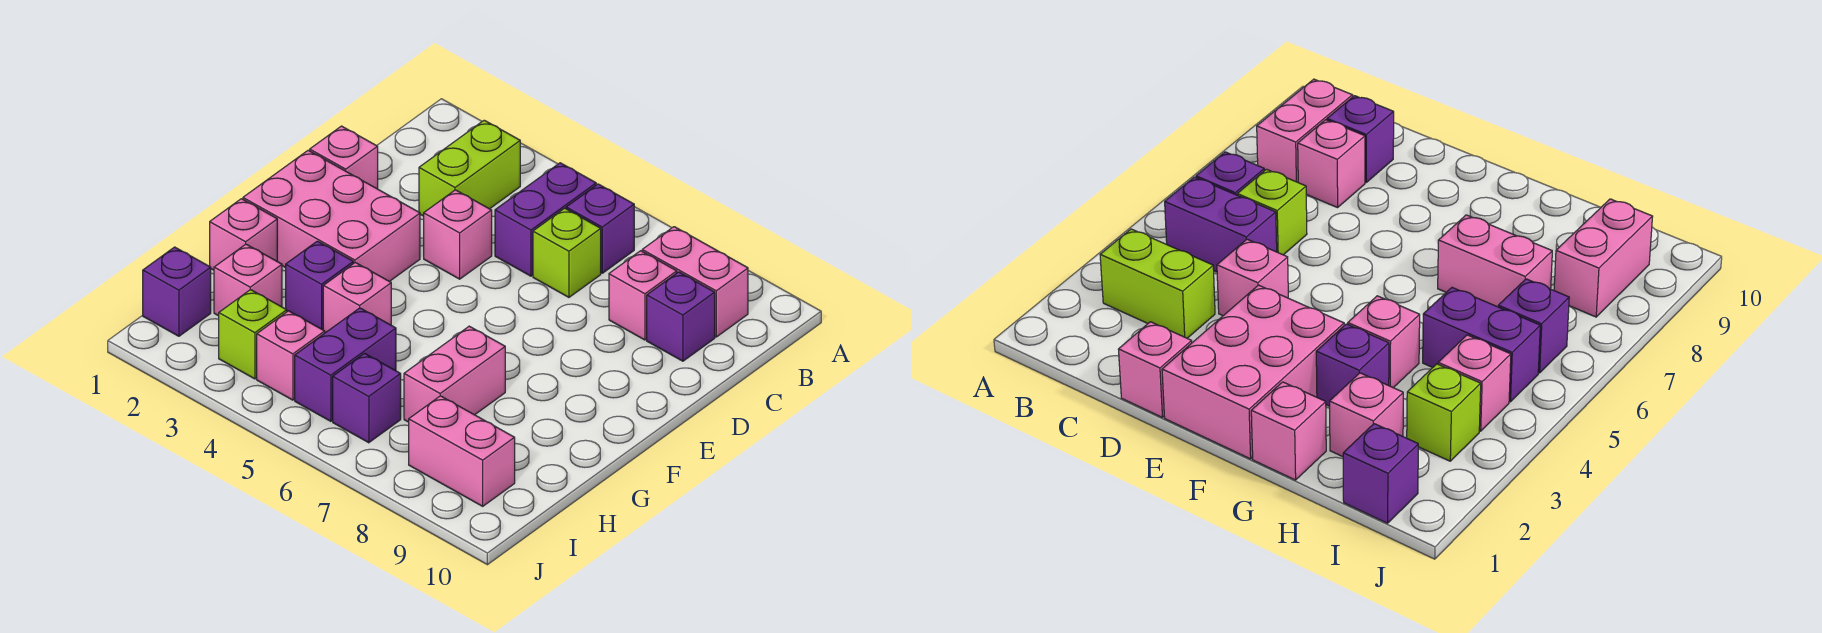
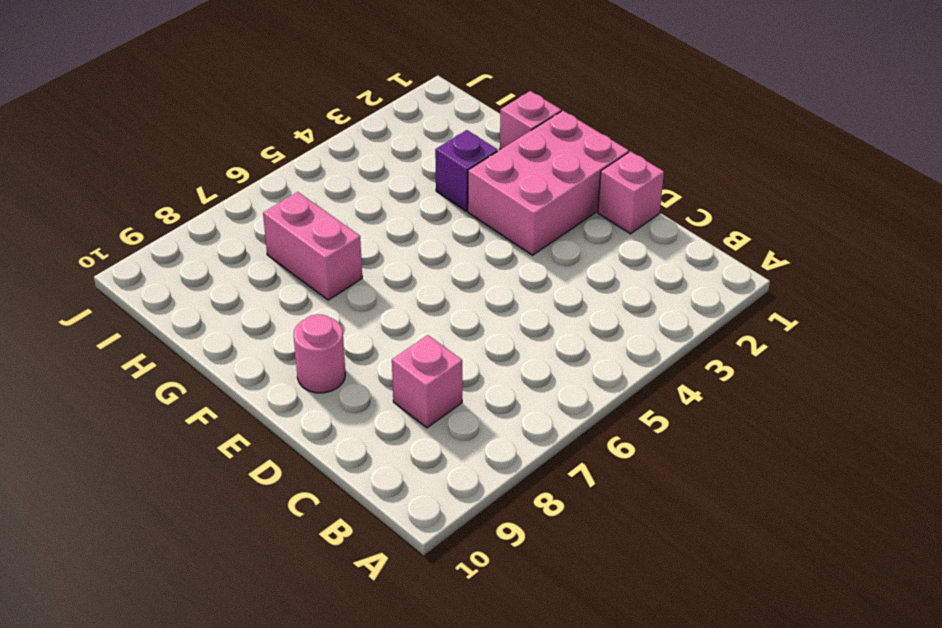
pink round brick E9 level 1 -> none
none -> lime brick B3:C3 level 1
none -> purple brick B5:C5 level 1
none -> purple brick B6 level 1

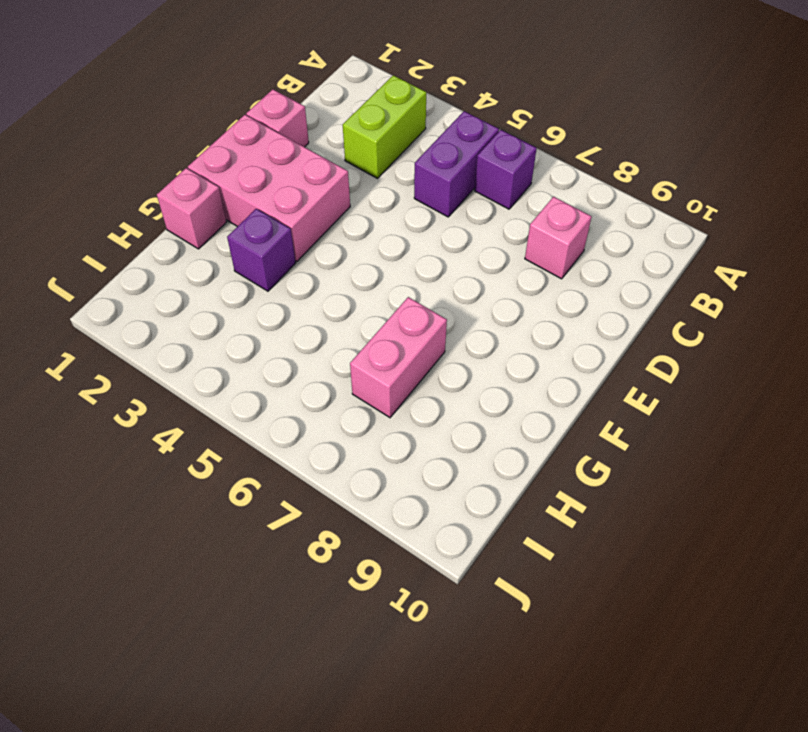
none -> pink brick B8:B9 level 1
none -> lime brick C6 level 1
none -> purple brick C9 level 1

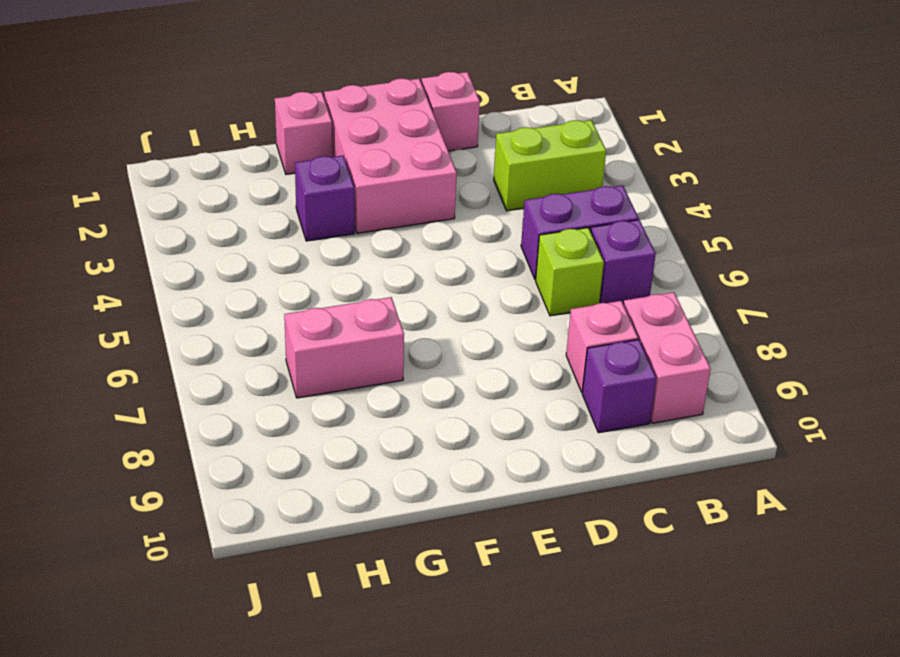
none -> pink brick D4 level 1
none -> pink brick G4 level 1
none -> pink brick H2 level 1

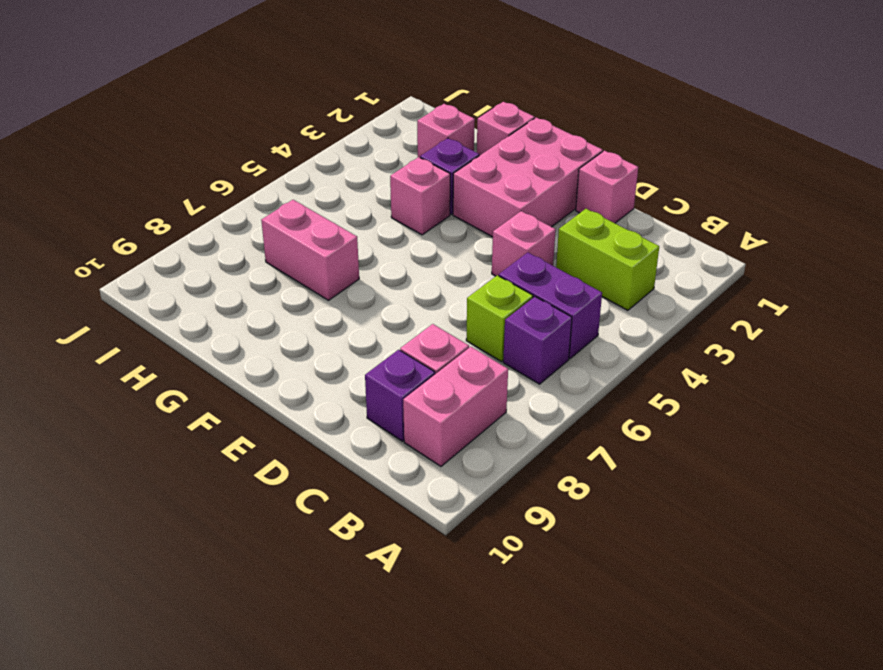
none -> purple brick H5:I5 level 1
none -> purple brick I1 level 1
none -> lime brick I3 level 1

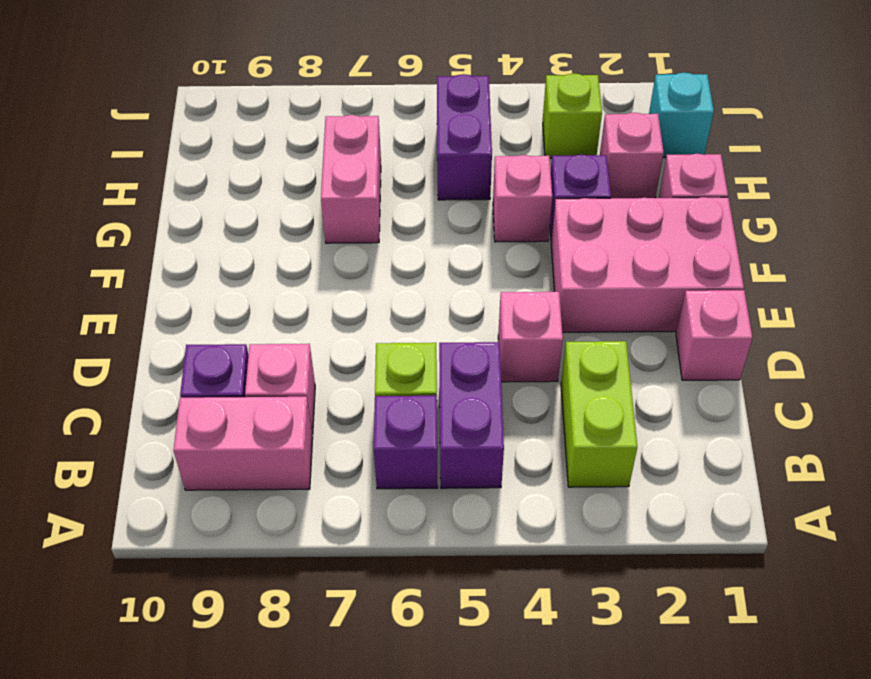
cyan brick I1 level 1 -> purple brick I1 level 1
none -> pink brick I4 level 1
none -> purple brick I6 level 1
none -> pink brick I8:I9 level 1

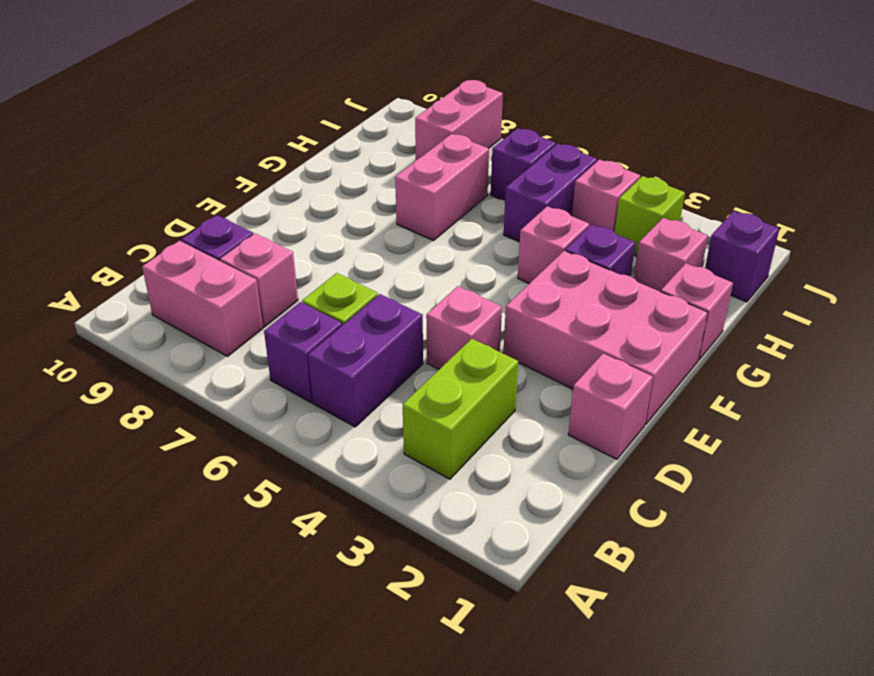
pink brick I8:J8 level 1 -> pink brick I8:I9 level 1

